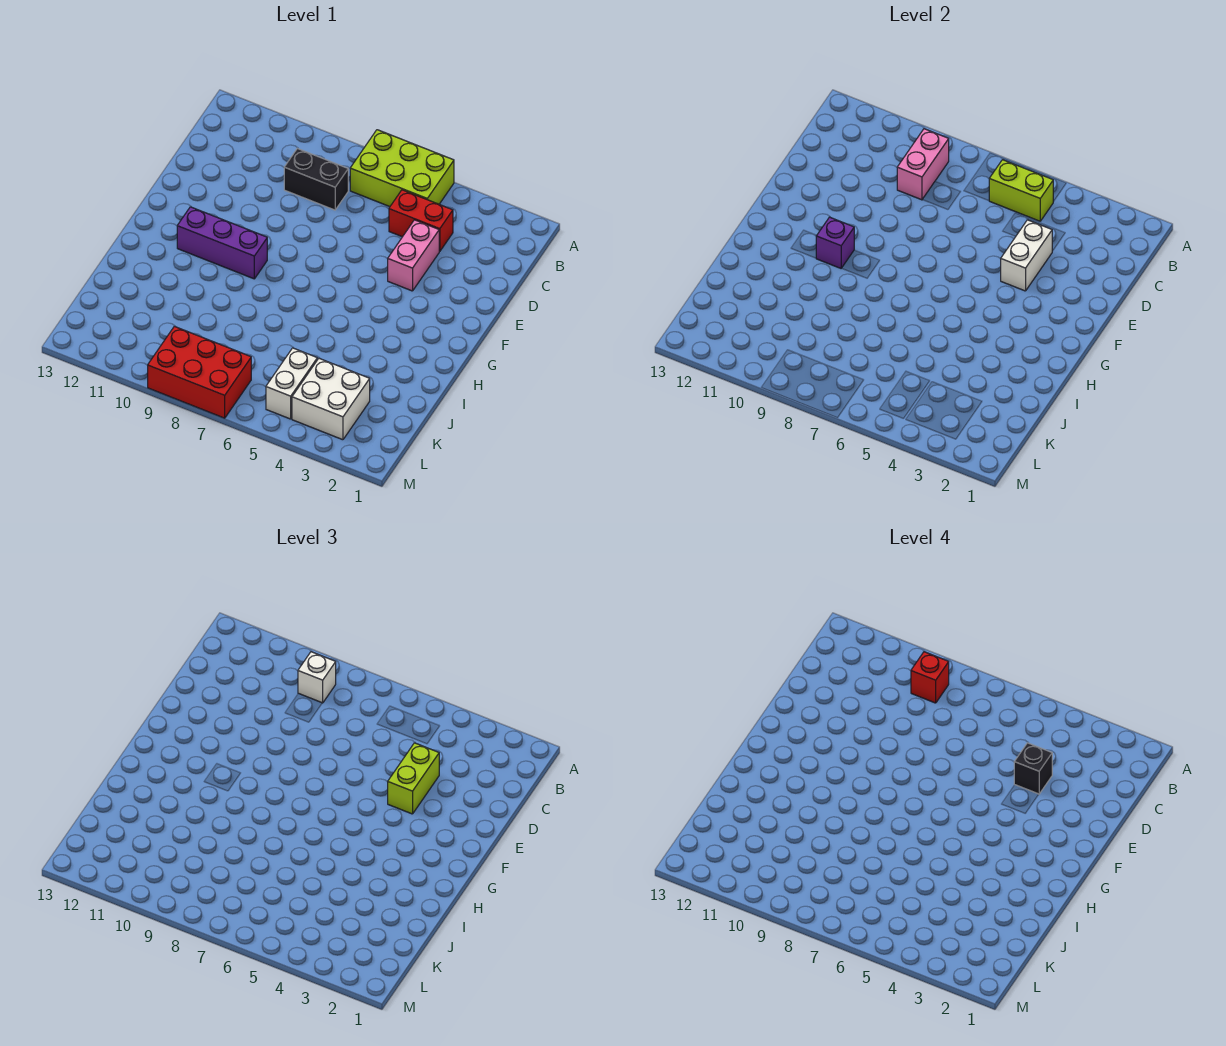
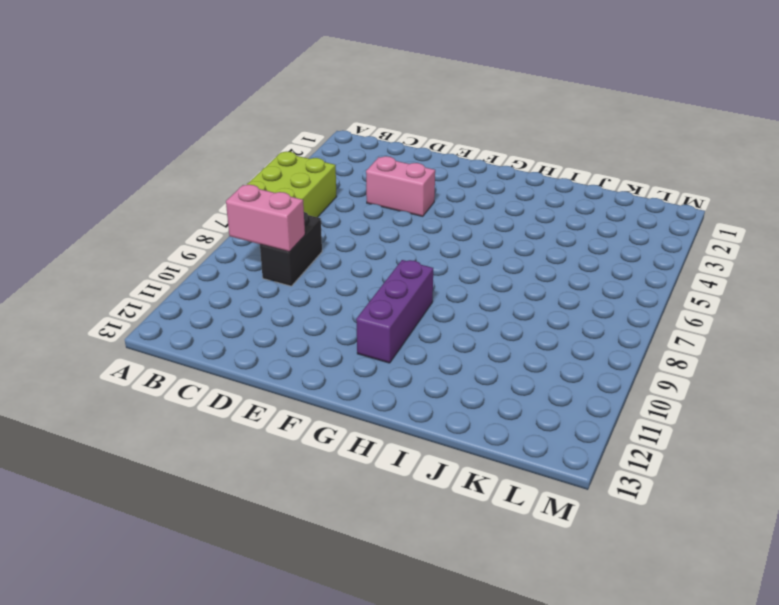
none -> red brick C4:C5 level 1
none -> white brick K3:L4 level 1
none -> white brick K5:L5 level 1

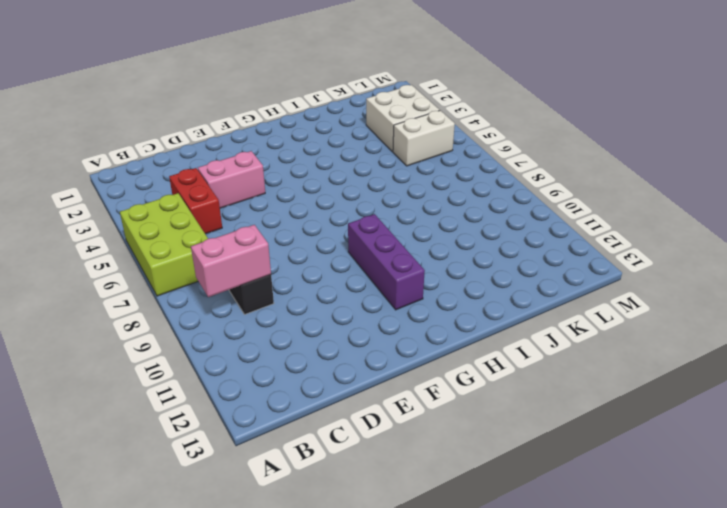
none -> red brick L7:M9 level 1
none -> lime brick B5:B6 level 2
none -> white brick D4:E4 level 2

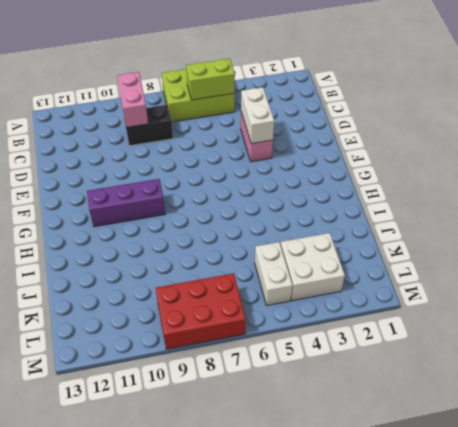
none -> red brick C4:C5 level 1
none -> purple brick G10 level 2
none -> white brick B9 level 3

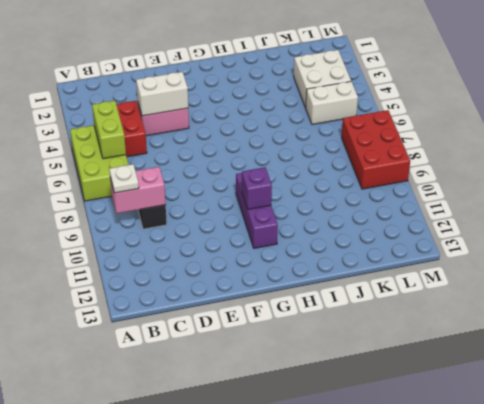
white plate B9 level 3 -> white brick B9 level 3
none -> lime brick D4:E4 level 3
none -> red brick B9 level 4
none -> black brick D4 level 4

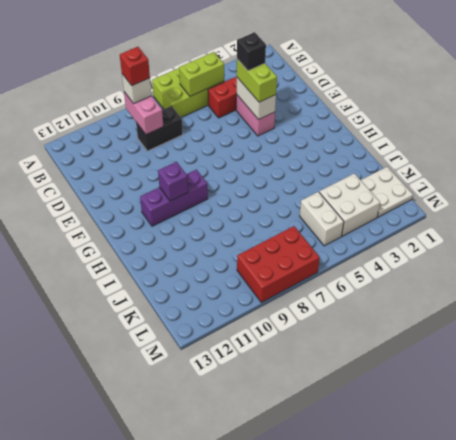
white plate K1:L2 level 1 -> none

